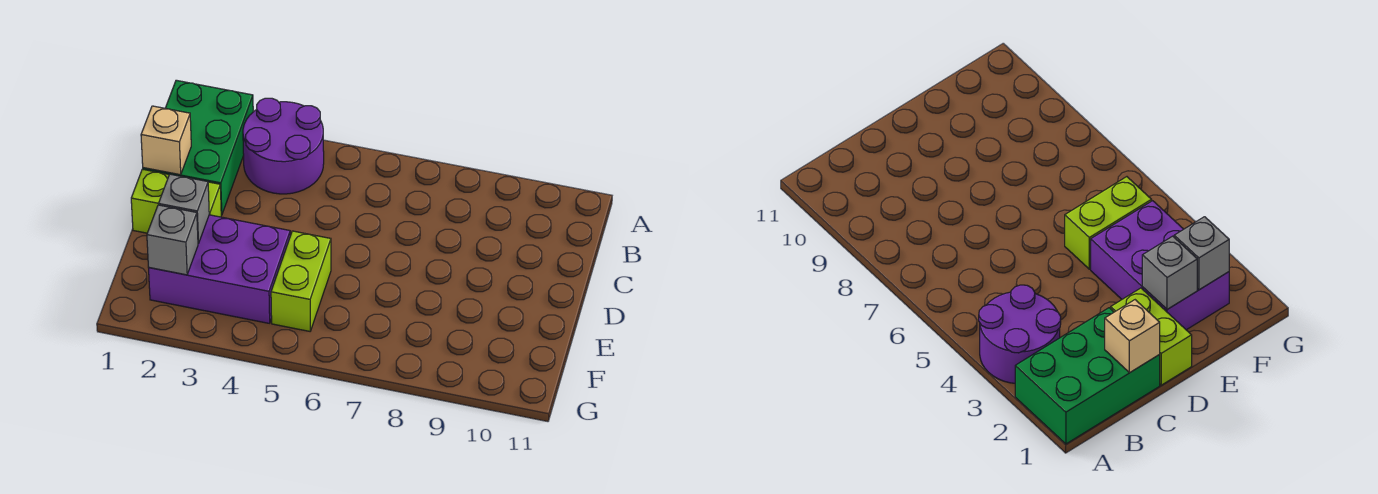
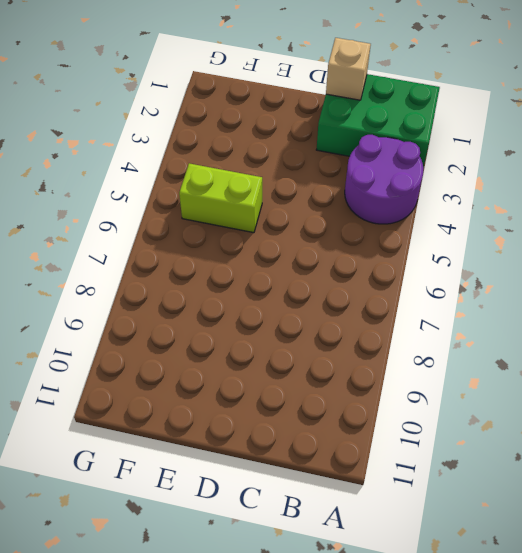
none -> lime brick D1:D2 level 1
none -> purple brick E2:F4 level 1

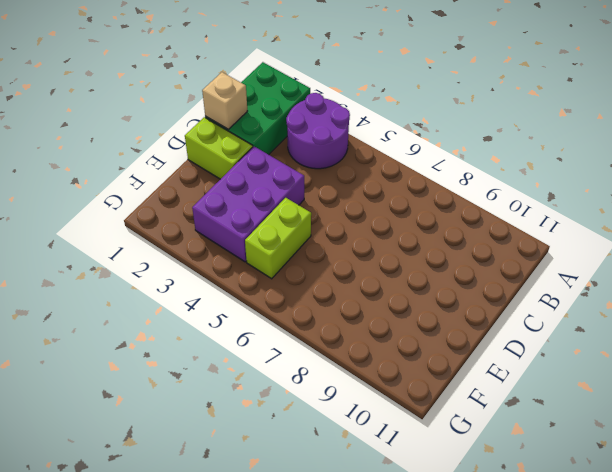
purple brick D3:F4 level 1 -> purple brick E2:F4 level 1
none -> grey brick E2 level 2
none -> grey brick F2 level 2

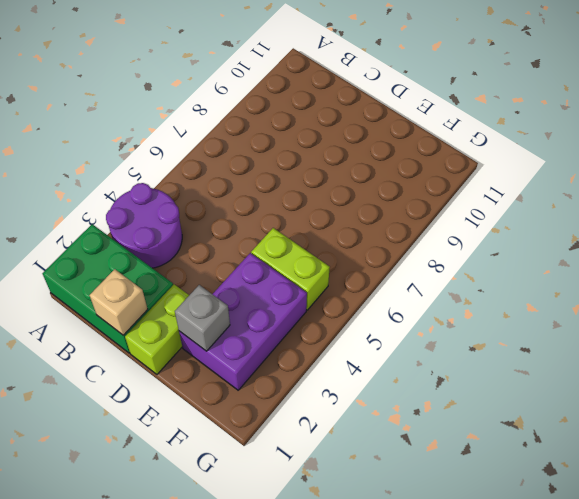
none -> grey brick F2 level 2

